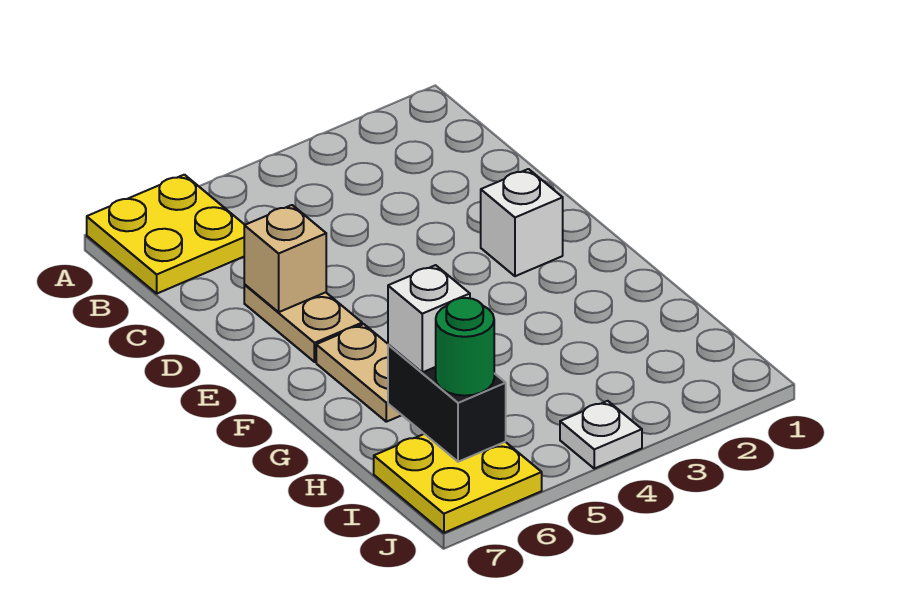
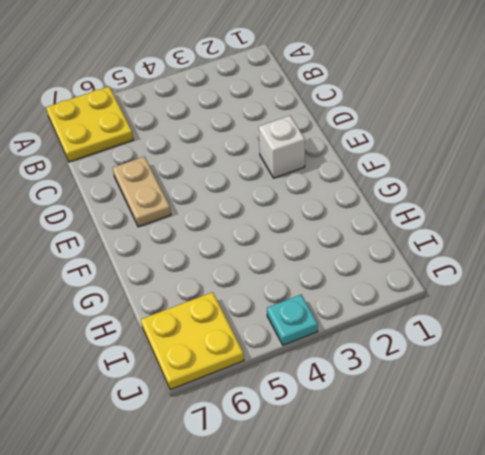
cyan plate J4 level 1 -> white plate J4 level 1
none -> tan plate F6:G6 level 1
none -> tan brick D6 level 2

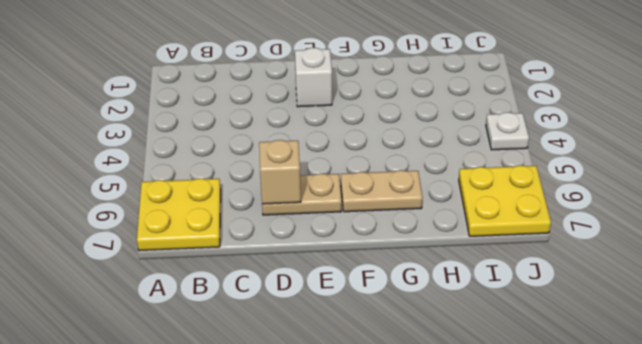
none -> black brick H6:I6 level 2
none -> white brick H6 level 3

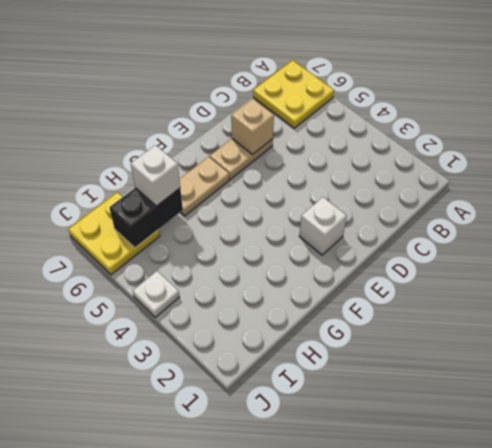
none -> green round brick I6 level 3

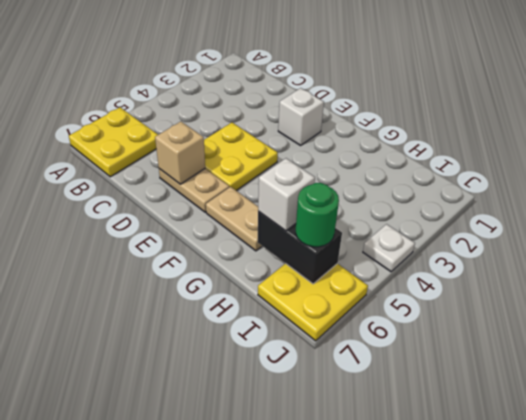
yellow plate D4:E5 level 1 -> none

